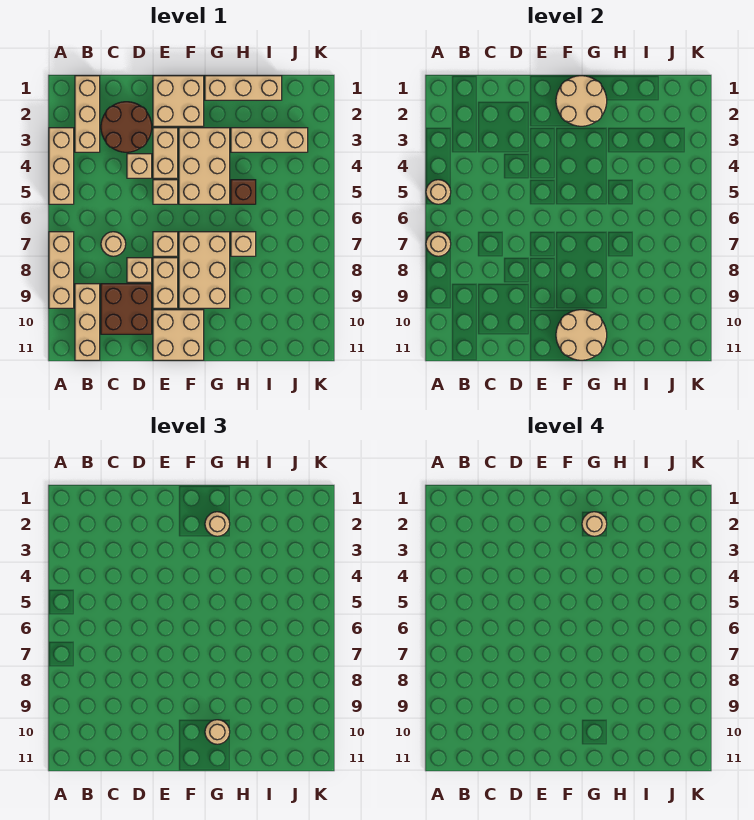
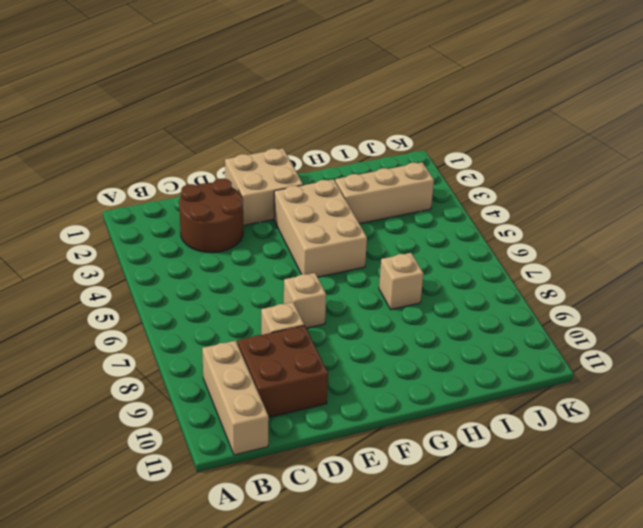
none -> tan brick A3:A5 level 1
none -> tan brick A7:A9 level 1
none -> tan brick B1:B3 level 1

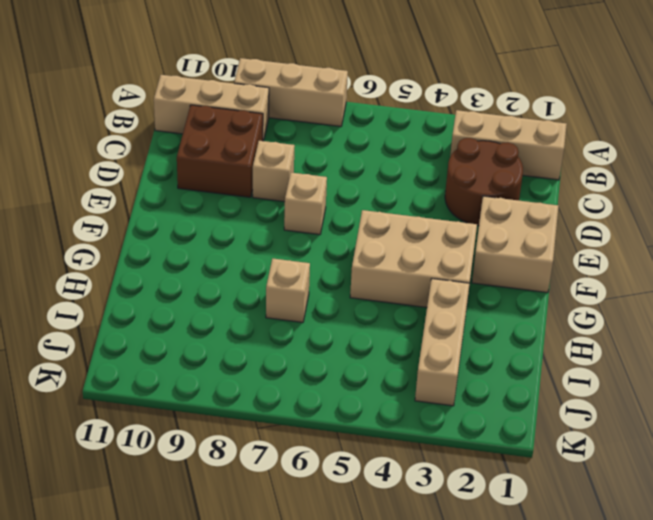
none -> tan brick A3:A5 level 1
none -> tan round brick C7 level 1
none -> tan brick D4 level 1

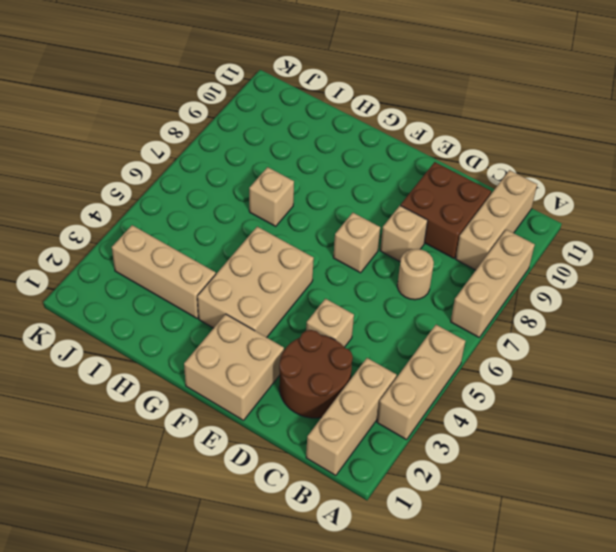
none -> tan brick E3:E4 level 1
none -> tan brick E5 level 1
none -> tan brick E8:E9 level 1

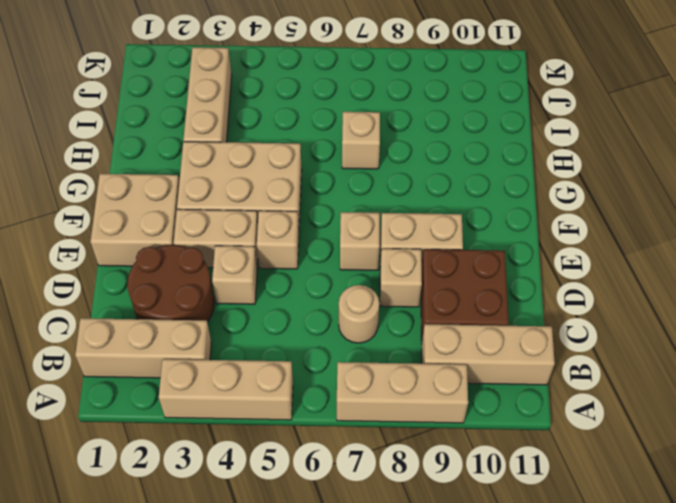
none -> tan brick E10:F11 level 1
none -> tan brick F7:G9 level 1
none -> tan brick G1:I1 level 1

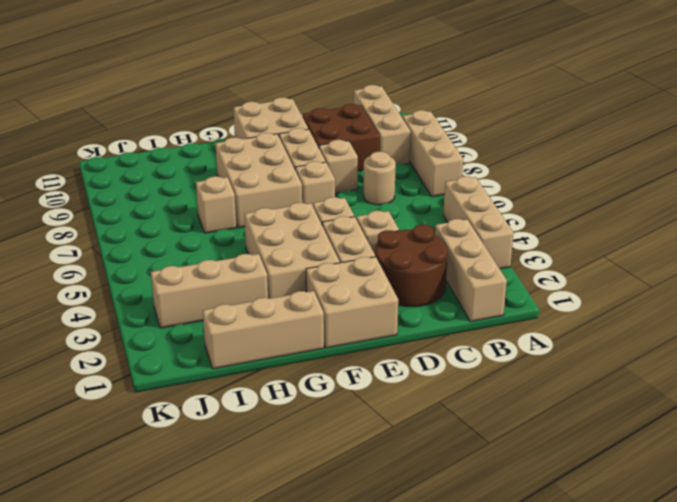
none -> brown brick H5 level 1
none -> tan round brick A5 level 2
none -> tan round brick A7 level 2

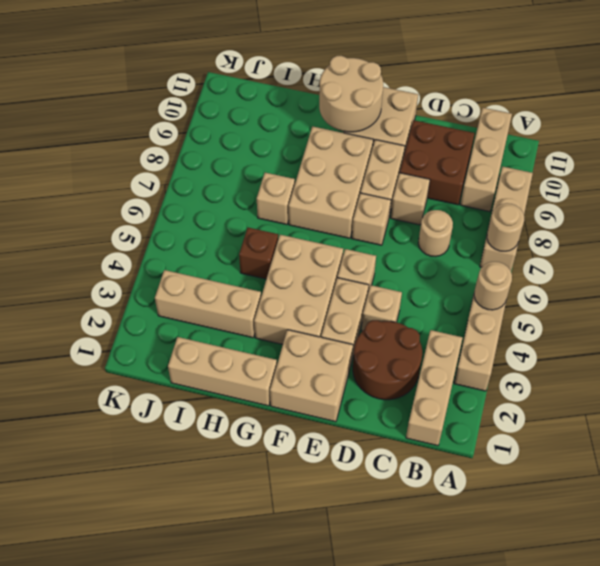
none -> tan round brick F1:G2 level 2
none -> tan round brick G2 level 3
none -> tan round brick G10 level 3

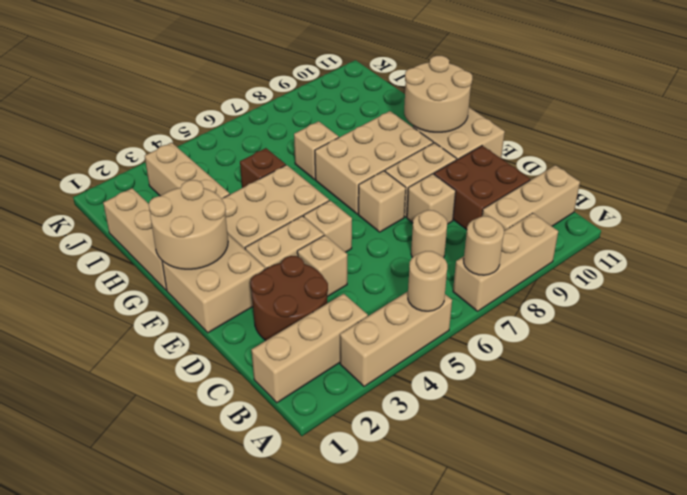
none -> tan round brick G2 level 3
none -> tan round brick G10 level 3
none -> tan round brick G2 level 4

